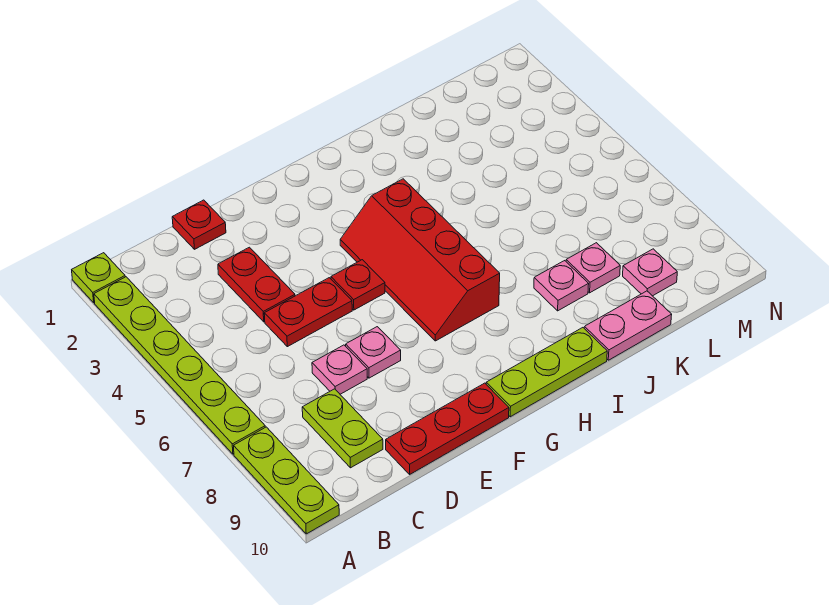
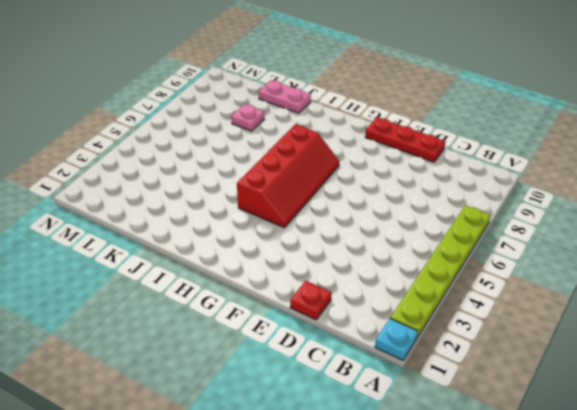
cyan plate A1 level 1 -> lime plate A1 level 1
none -> lime plate A8:A10 level 1
none -> lime plate C8:C9 level 1
none -> red plate D3:D4 level 1

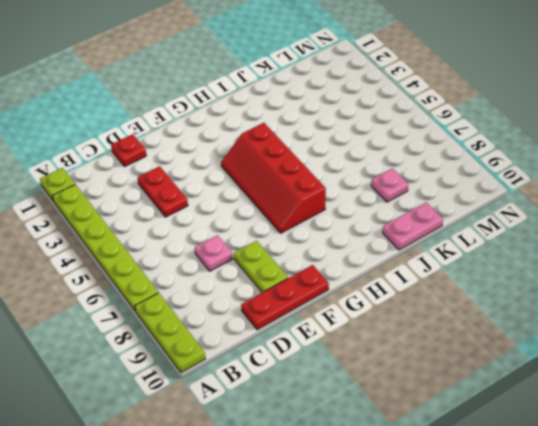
lime plate E8:E9 level 1 -> lime plate C8:C9 level 1
none -> red plate D5:E5 level 1
none -> pink plate E7 level 1
none -> red plate F5 level 1

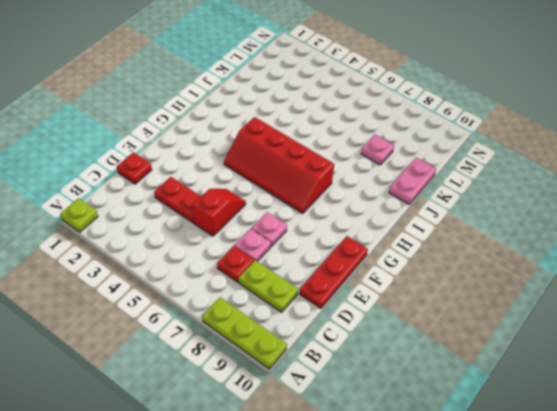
red plate C7 level 1 -> red plate F5 level 1
red slope D5:E5 level 1 top D -> red plate D5:E5 level 1
none -> lime plate A2:A7 level 1
none -> lime plate G10:I10 level 1
none -> pink plate J8 level 1

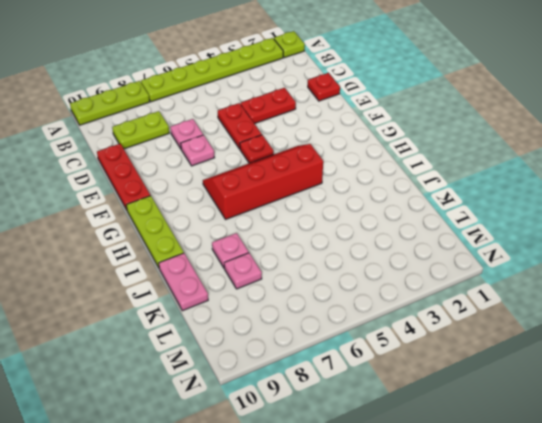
none -> pink plate L9 level 1

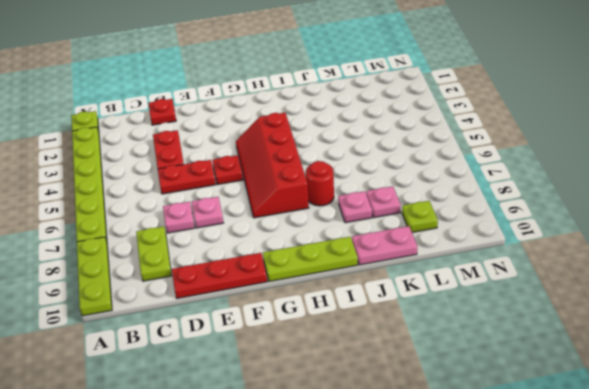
red round brick I7 level 1 -> none
lime plate L9 level 1 -> pink plate L9 level 1

